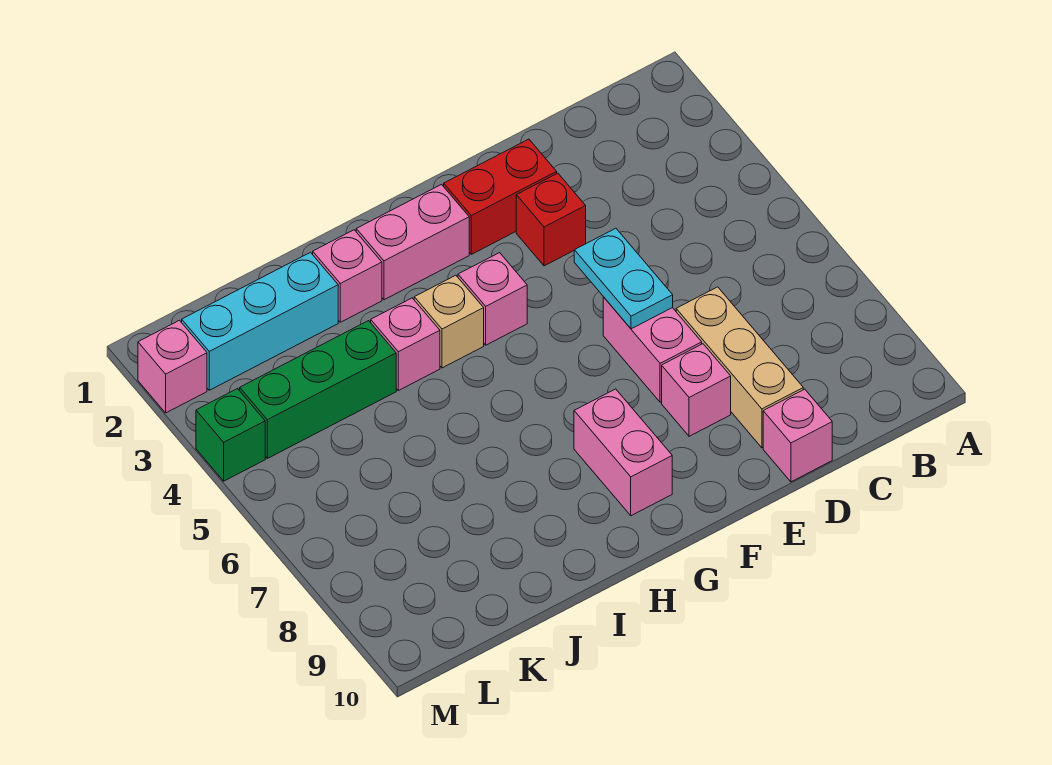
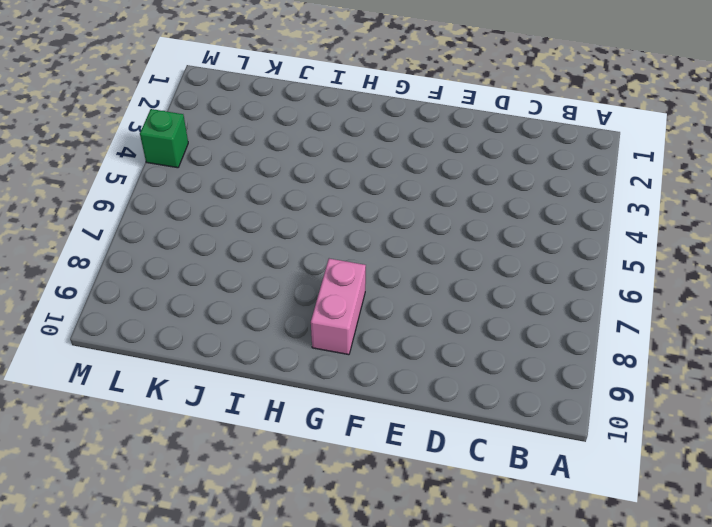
none -> tan brick D7:D9 level 1
none -> pink brick D10 level 1
none -> red brick E2:F2 level 1

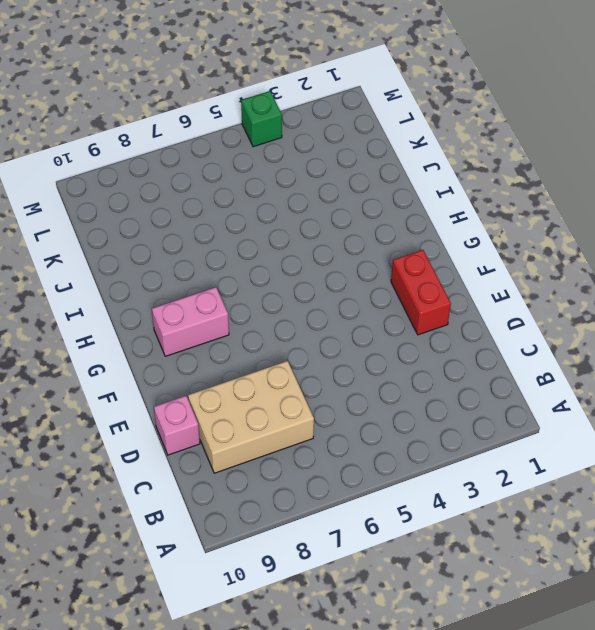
tan brick C7:D9 level 1 -> tan brick D7:D9 level 1
none -> red brick E3 level 1
none -> pink brick E6:E7 level 1
none -> pink brick E8 level 1

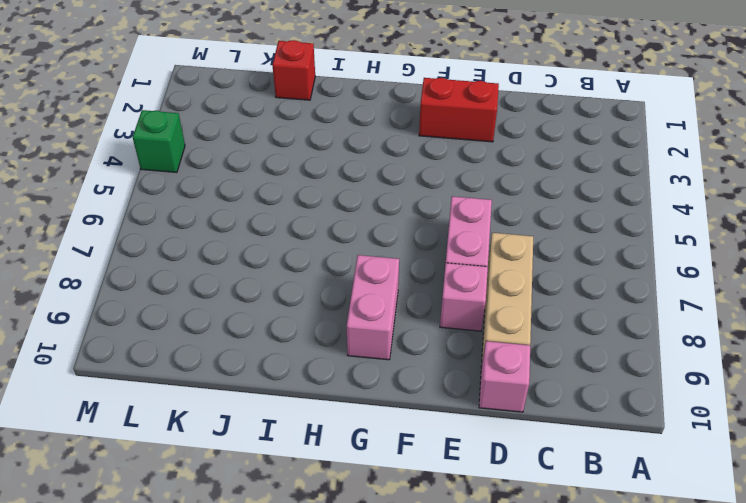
red brick J1 level 1 -> red brick E3 level 1
none -> pink brick G2:H2 level 1
none -> pink brick G4 level 1
none -> tan brick H4 level 1

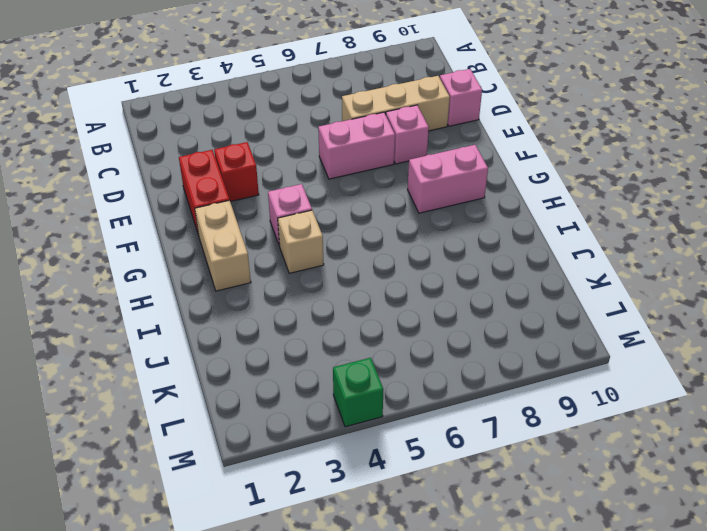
tan brick G2:H2 level 1 -> pink brick G2:H2 level 1
none -> pink brick I2 level 1
none -> pink brick I4 level 1
none -> cyan brick J2:L2 level 1

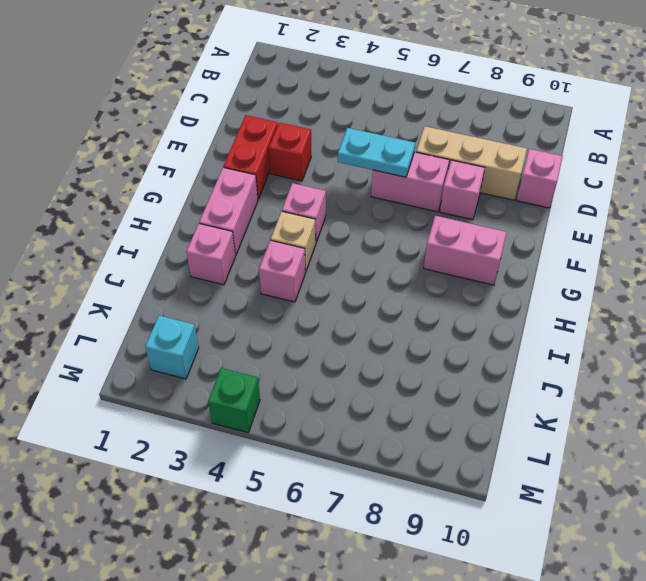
cyan brick L2 level 1 -> cyan brick J2:L2 level 1
none -> green brick J4:L4 level 1
none -> pink brick M2 level 1

